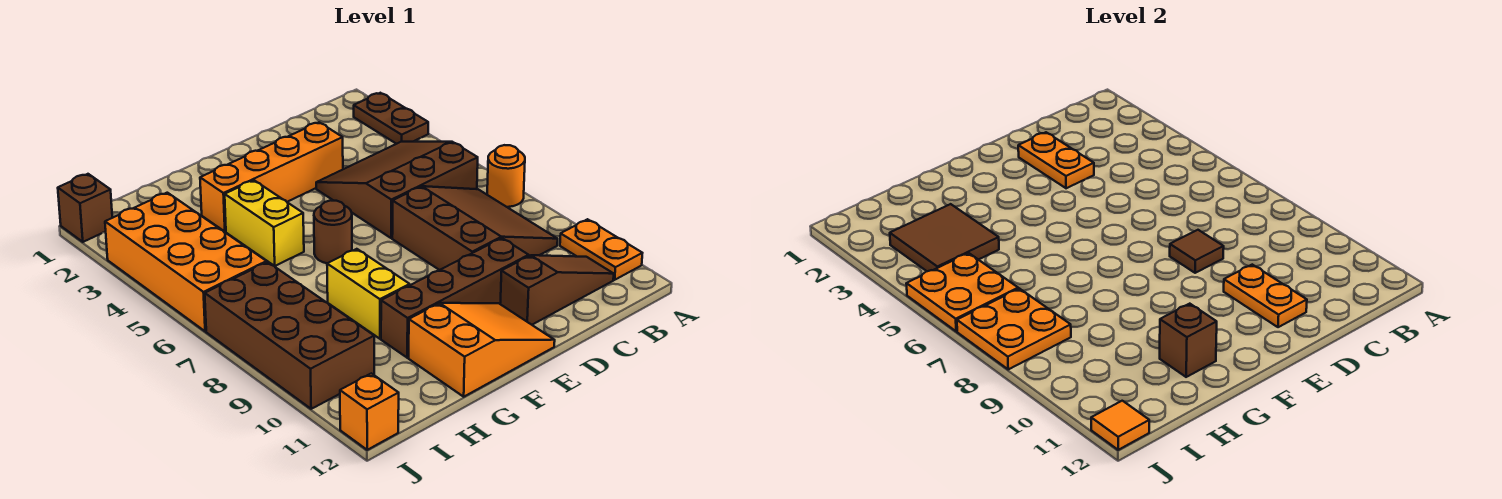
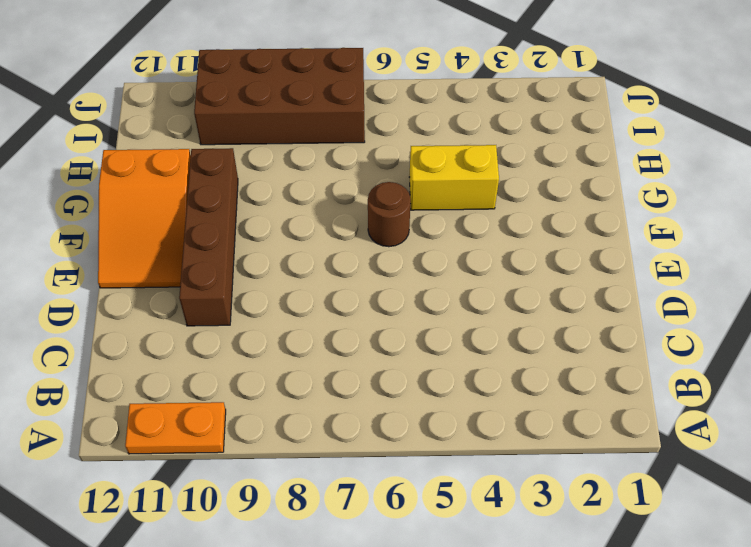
none -> brown plate A2:A3 level 1
none -> orange round brick A7 level 1
none -> brown slope B4:D6 level 1 top 6

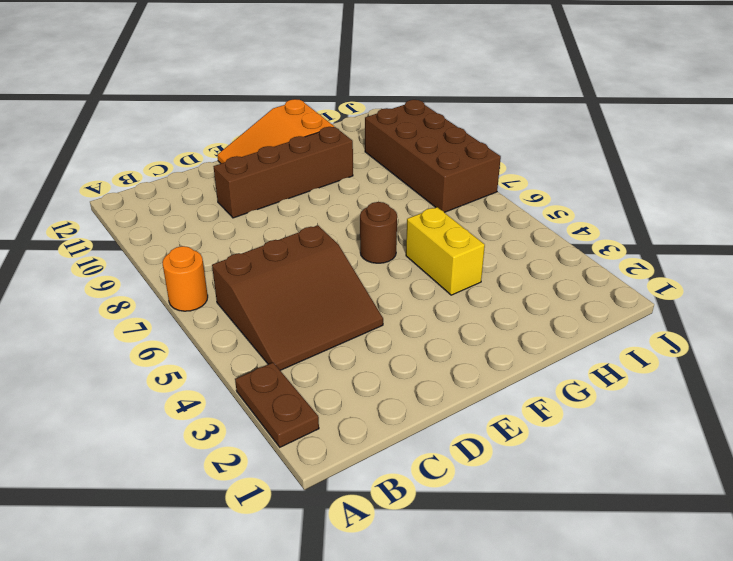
none -> orange plate A10:A11 level 1
none -> brown slope B7:D9 level 1 top D
none -> brown slope B11:D11 level 1 top D

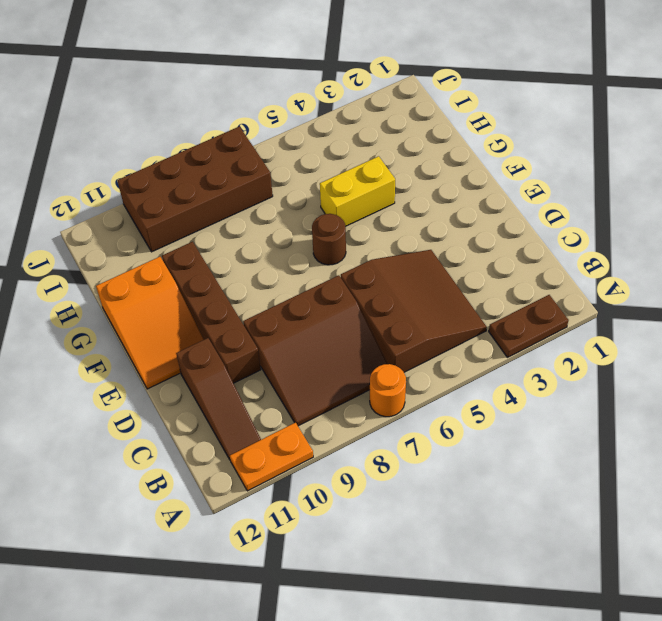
none -> orange brick D3:G3 level 1
none -> yellow brick G8:G9 level 1
none -> orange brick I3:J6 level 1

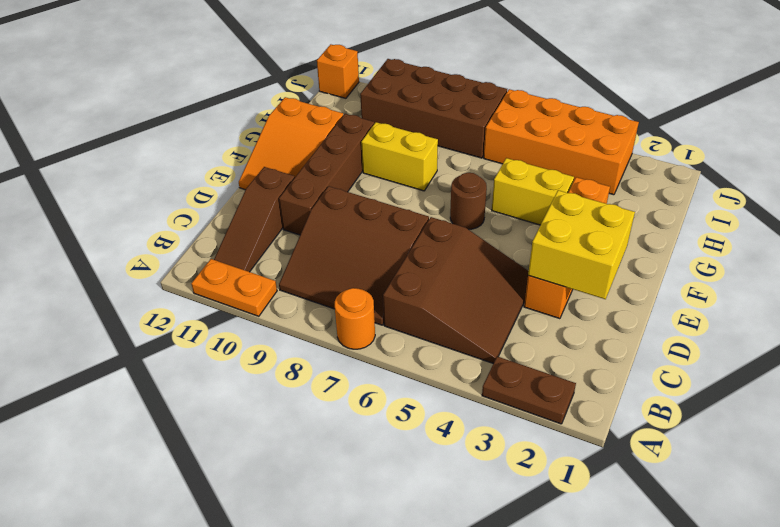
yellow brick D2:E3 level 2 -> orange plate D2:D3 level 2
none -> brown brick J1 level 1
none -> brown tile D8 level 2
none -> orange plate D10:D11 level 2

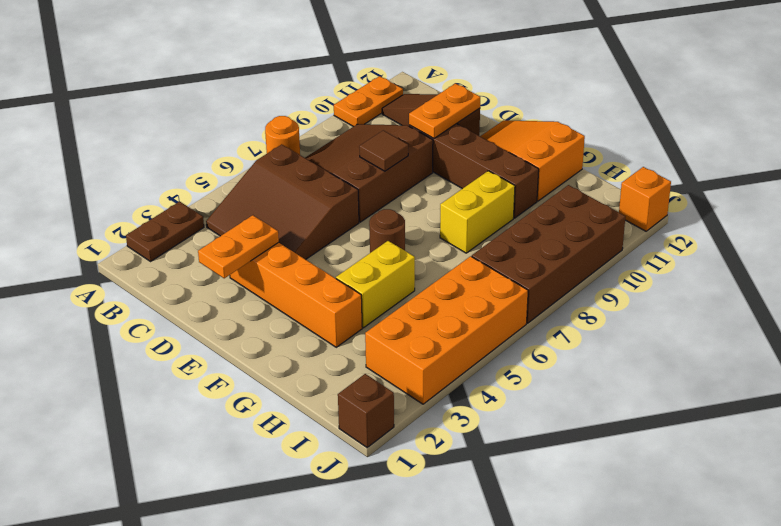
none -> brown brick G11 level 2
none -> brown tile H3:I4 level 2
none -> orange plate I5:J6 level 2

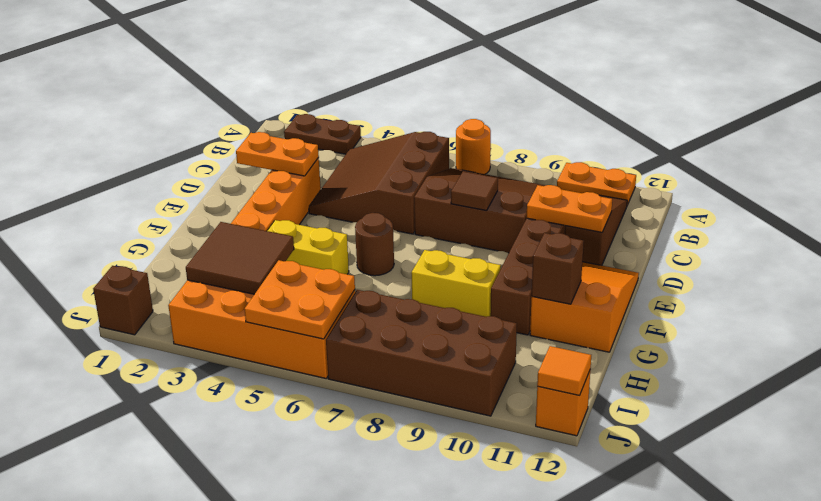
none -> orange plate I7:J8 level 2

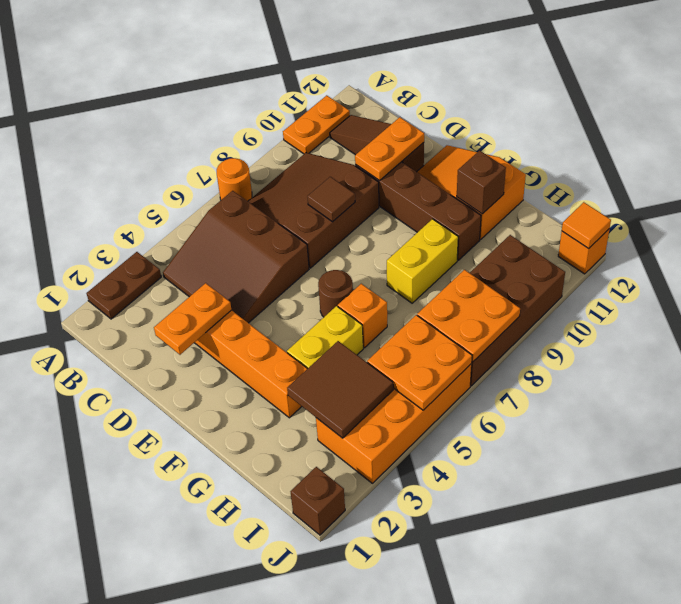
orange brick G6 level 1 -> none

